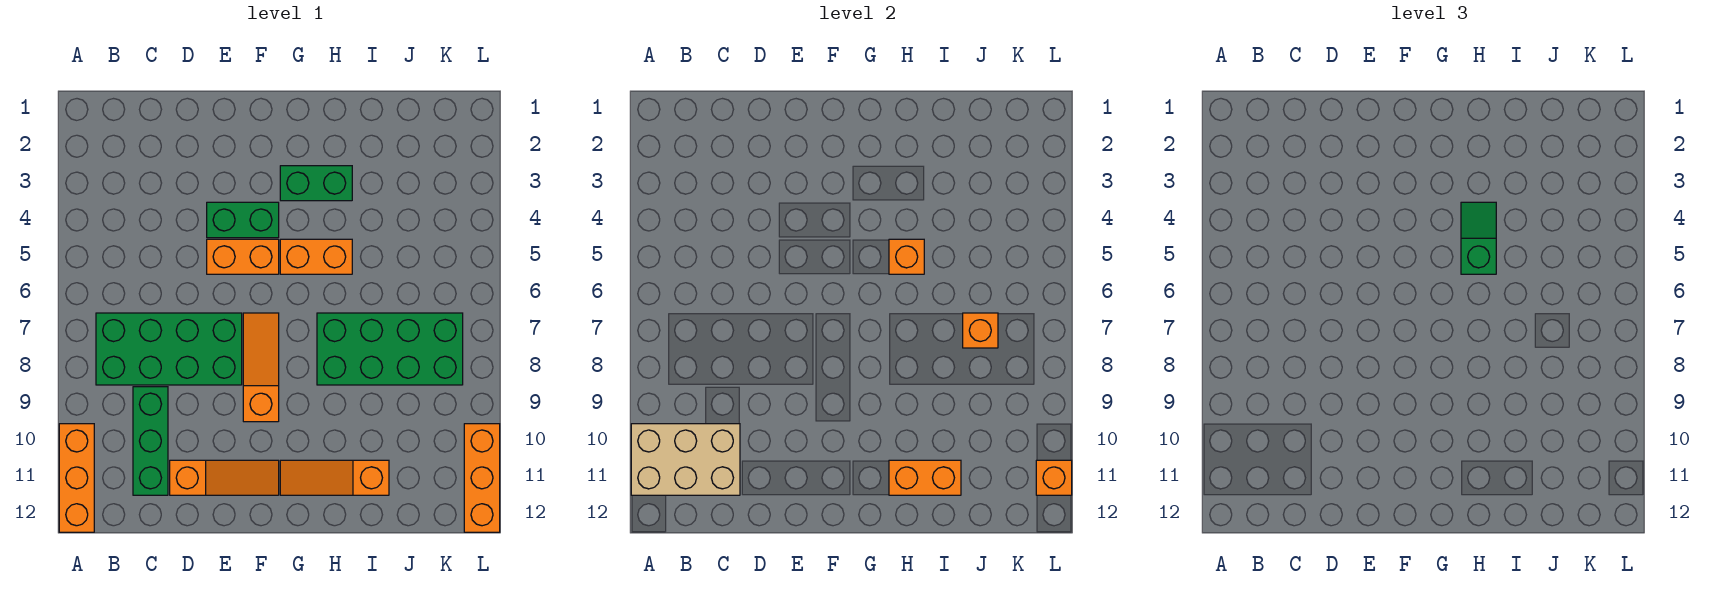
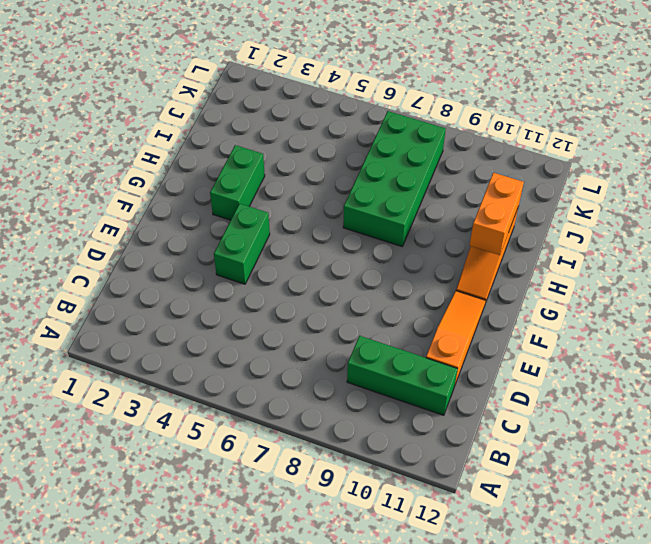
none -> orange brick A10:A12 level 1
none -> green brick B7:E8 level 1
none -> orange brick E5:F5 level 1

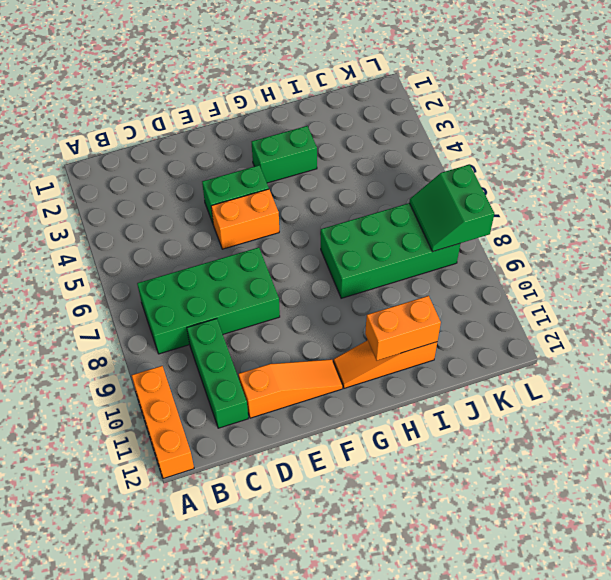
green slope K7:L8 level 2 top L -> none
none -> orange slope F7:F9 level 1 top 9
none -> orange brick G5:H5 level 1
none -> orange brick L10:L12 level 1

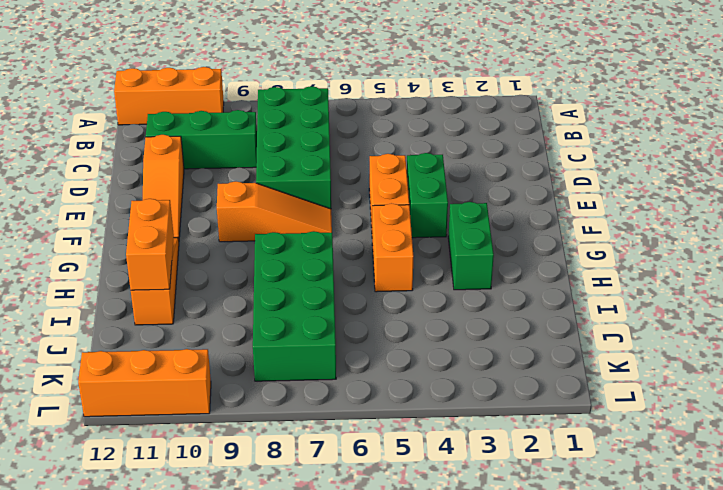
none -> tan brick A10:C11 level 2
none -> orange brick H5 level 2
none -> orange brick J7 level 2

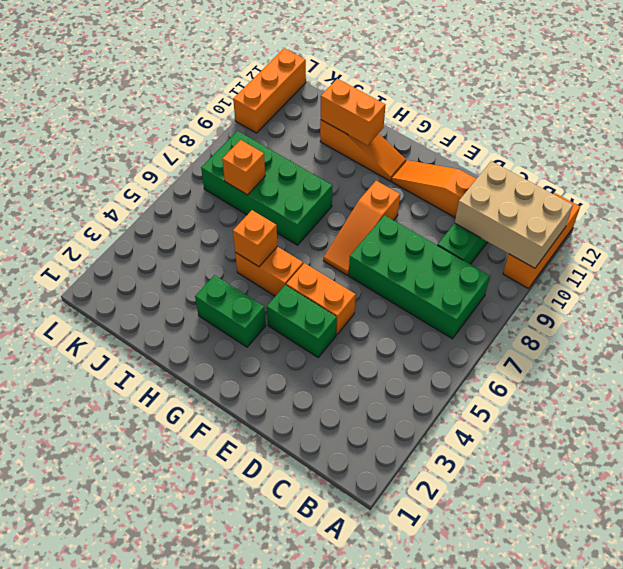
none -> orange brick L11 level 2
none -> green slope H4:H5 level 3 top 5

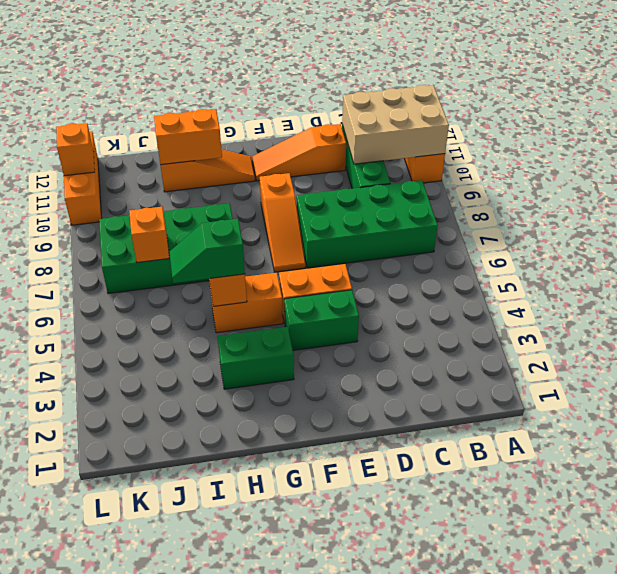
green slope H5:I5 level 3 top H -> green slope H4:H5 level 3 top 5

